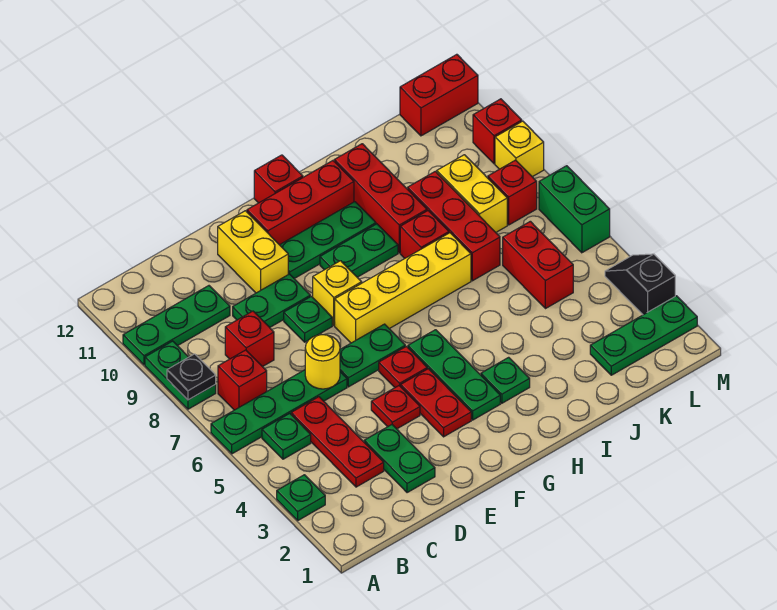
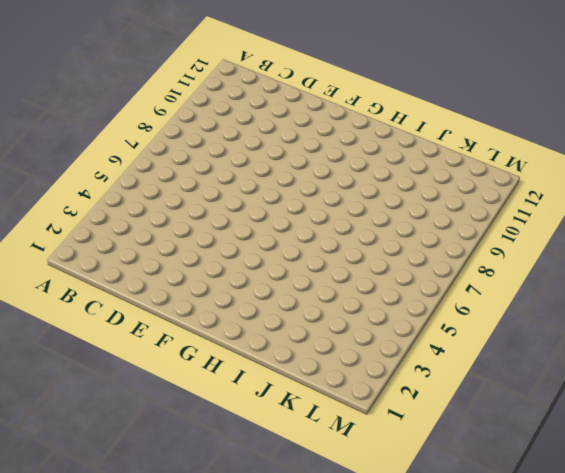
none -> green plate A3 level 1
none -> green plate A6:D6 level 1
none -> green plate A8:A9 level 1
none -> green plate A10:C10 level 1

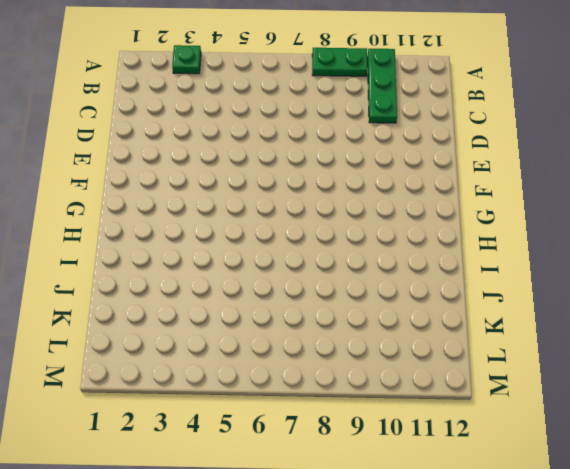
none -> green plate A6:D6 level 1
none -> green plate B5 level 1
none -> red brick B7 level 1
none -> red plate C3:C5 level 1

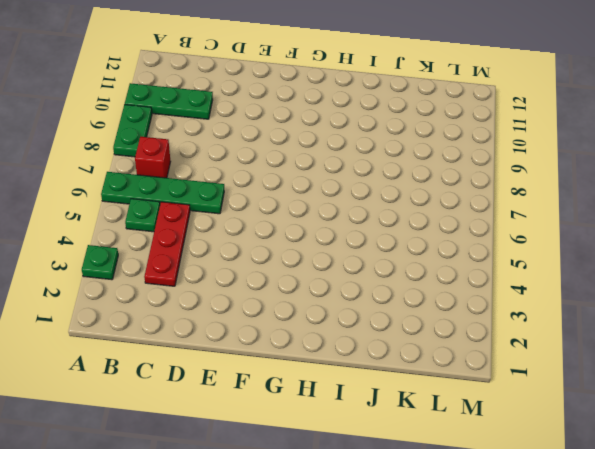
none -> red brick C8 level 1
none -> green plate D2:D3 level 1
none -> green plate D9:E9 level 1
none -> red plate E4 level 1

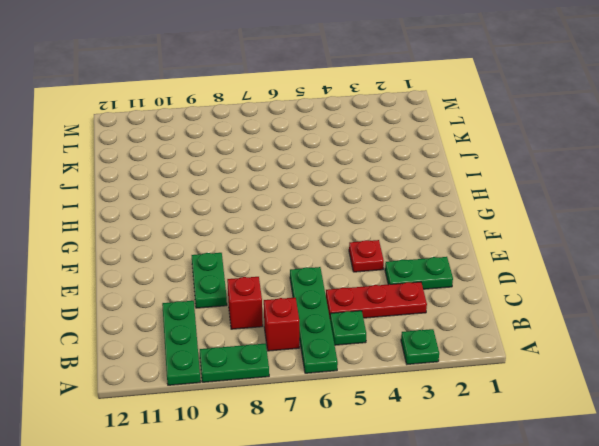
none -> green plate E6:F6 level 1
none -> green plate E8 level 1
none -> yellow brick E10:E11 level 1
none -> red plate F3:F4 level 1

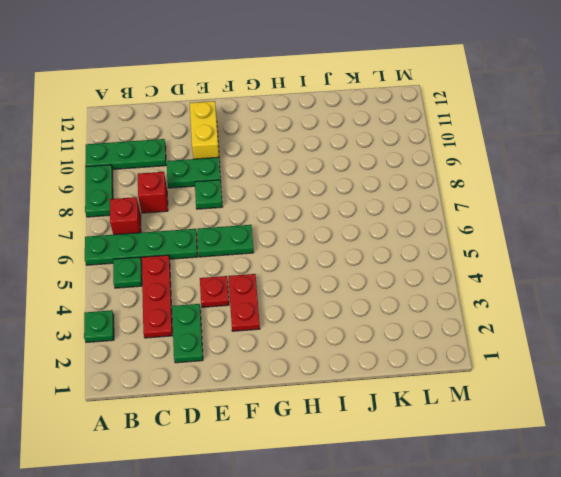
none -> red plate F5 level 1
none -> yellow brick F7:I7 level 1
none -> yellow brick F8 level 1
none -> green plate F10:H10 level 1

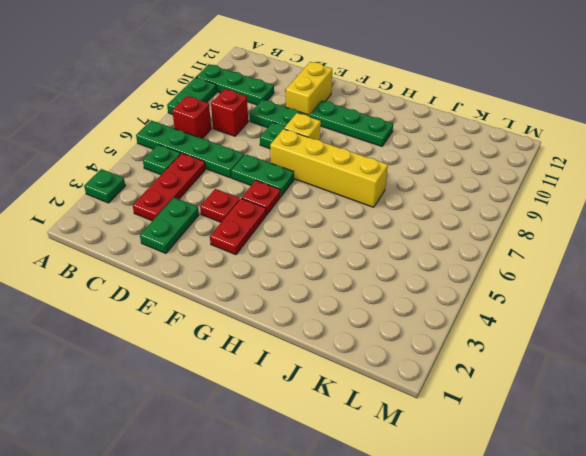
none -> red brick F11:H11 level 1
none -> green plate G3:G5 level 1
none -> green plate G9:H9 level 1
none -> red brick G12 level 1

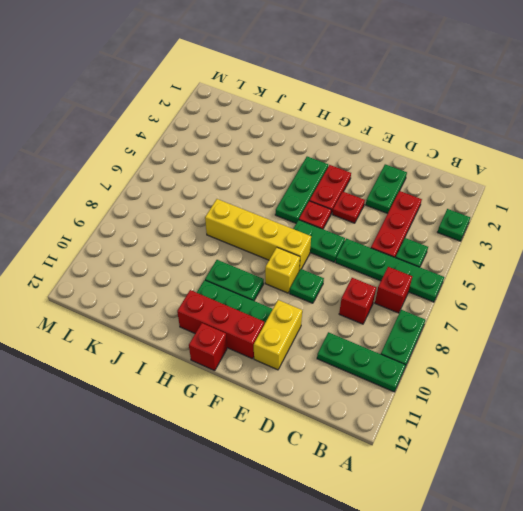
none -> green plate D9:E9 level 1
none -> green plate H3 level 1
none -> red brick I8 level 1
none -> red brick I9:I11 level 1

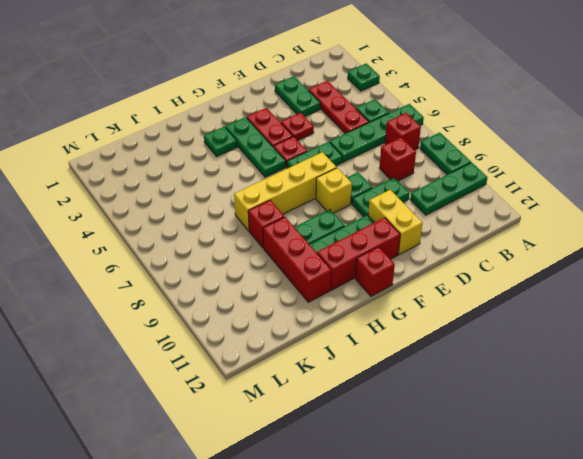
none -> red brick J7:J9 level 1
none -> green plate K2:M2 level 1
none -> red brick K5:K6 level 1
none -> yellow brick K8:K9 level 1

